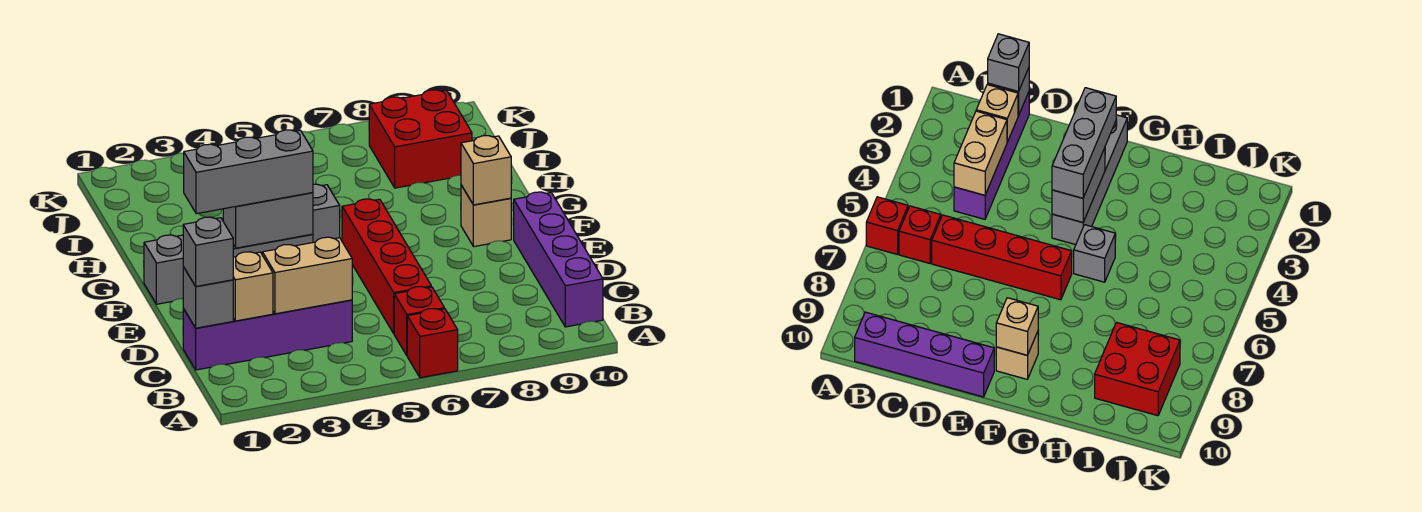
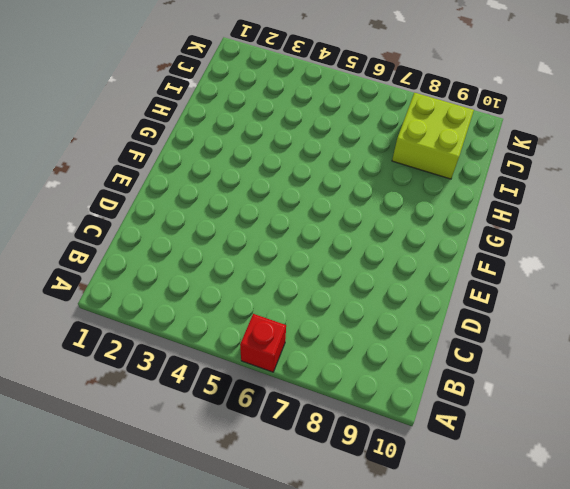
lime brick I8:J9 level 1 -> red brick I8:J9 level 1
none -> red brick B6 level 1
none -> purple brick B10:E10 level 1
none -> purple brick C1:C4 level 1

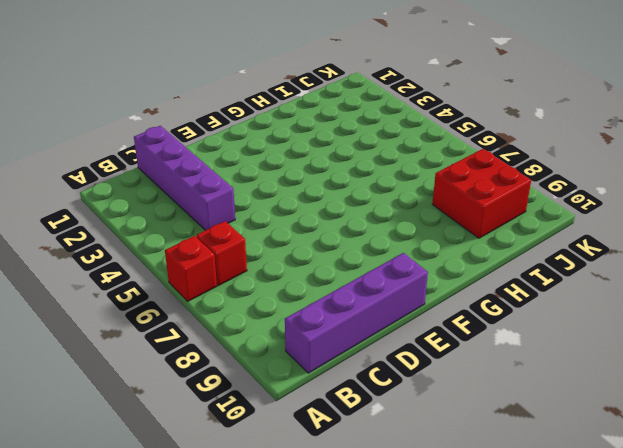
none -> red brick C6:F6 level 1
none -> grey brick F1:F4 level 1
none -> tan brick F9 level 1

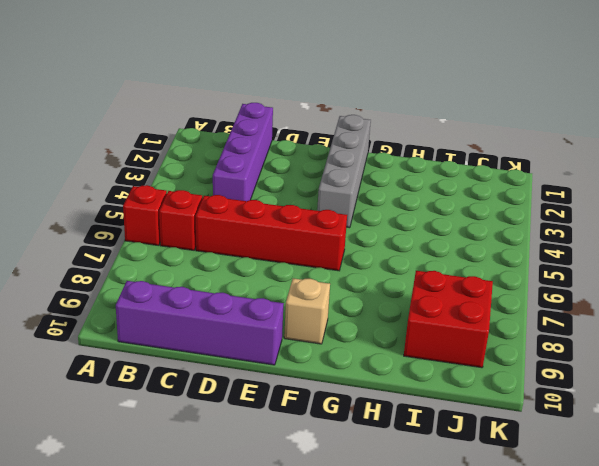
none -> grey brick G5 level 1
none -> grey brick C1 level 2
none -> tan brick C2 level 2

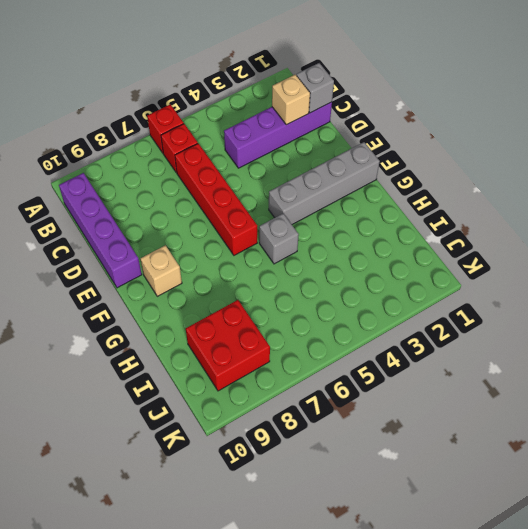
none -> tan brick C3:C4 level 2
none -> grey brick F3:F4 level 2
none -> tan brick F9 level 2

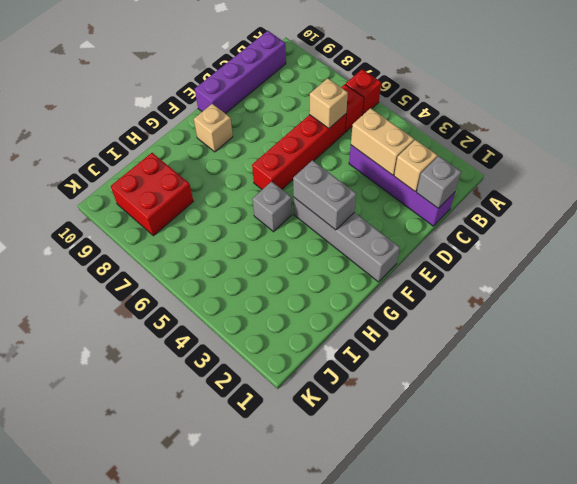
tan brick C6 level 2 -> tan brick F9 level 2
none -> grey brick C1 level 3
none -> grey brick F2:F4 level 3

